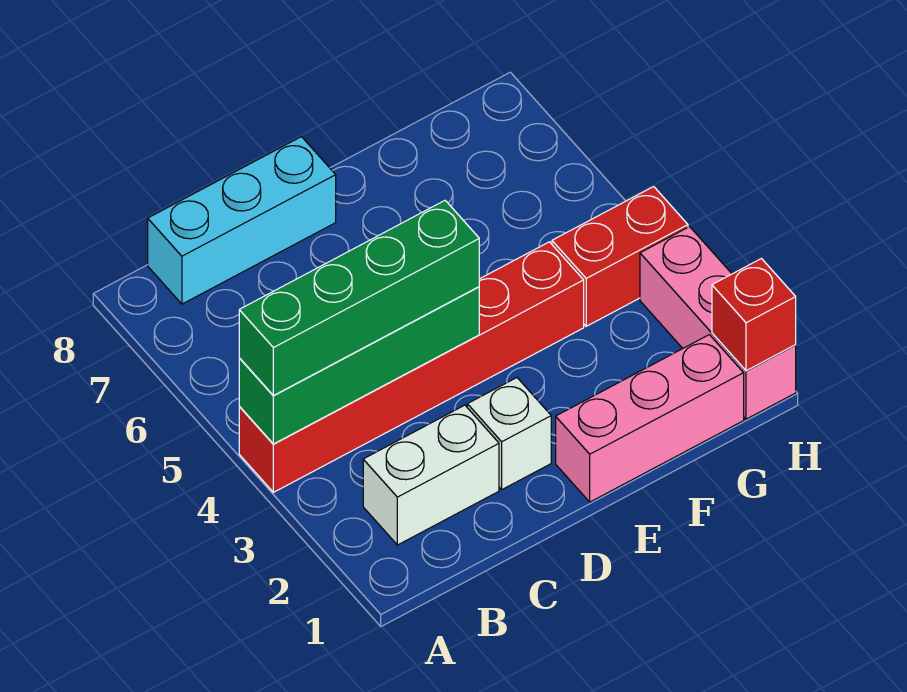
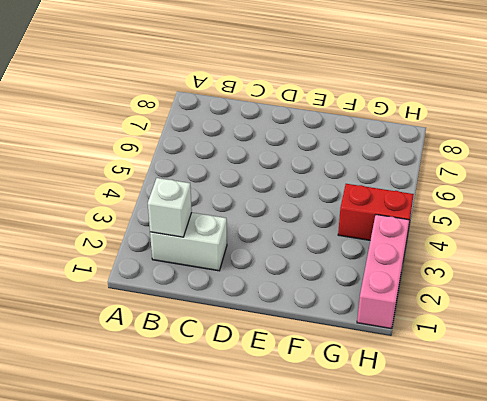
white brick B2 level 2 -> white brick D2 level 1
none -> red brick A4:F4 level 1
none -> cyan brick B8:D8 level 1

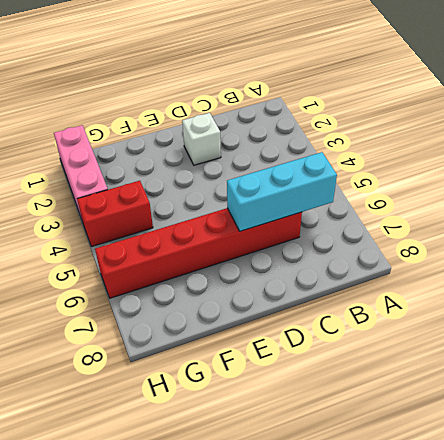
cyan brick B6:D6 level 2 -> cyan brick B8:D8 level 1
red brick C6:H6 level 1 -> red brick A4:F4 level 1
none -> white brick B2:C2 level 1
none -> pink brick E1:G1 level 1

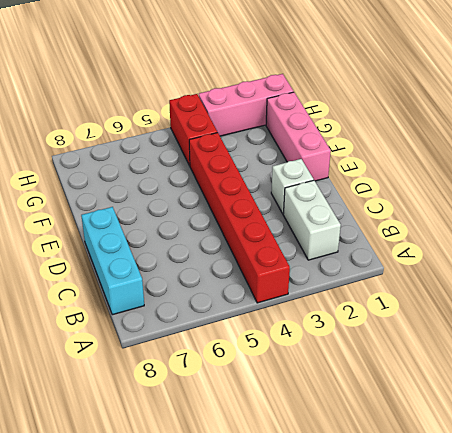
none -> green brick A4:D4 level 2
none -> red brick H1 level 2

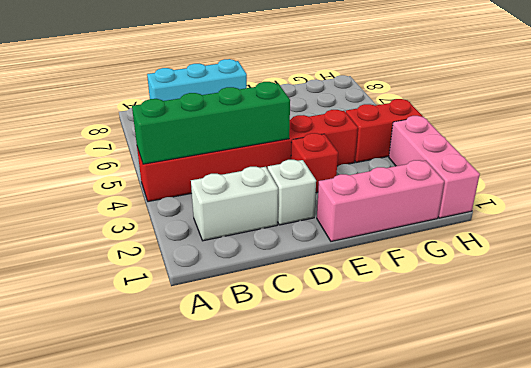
red brick E3 level 1 -> red brick H1 level 2
none -> green brick A4:D4 level 3

